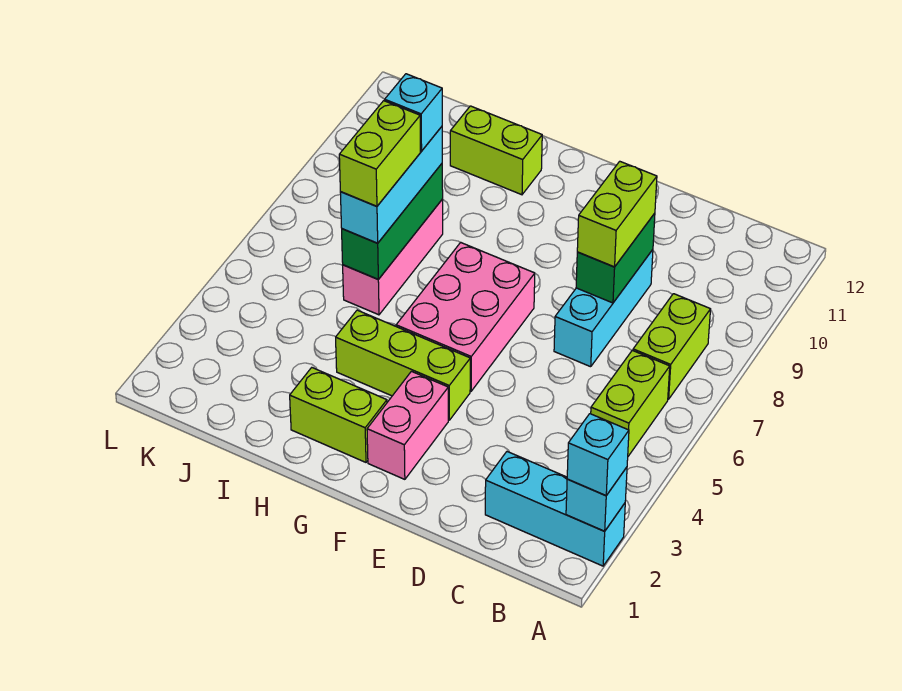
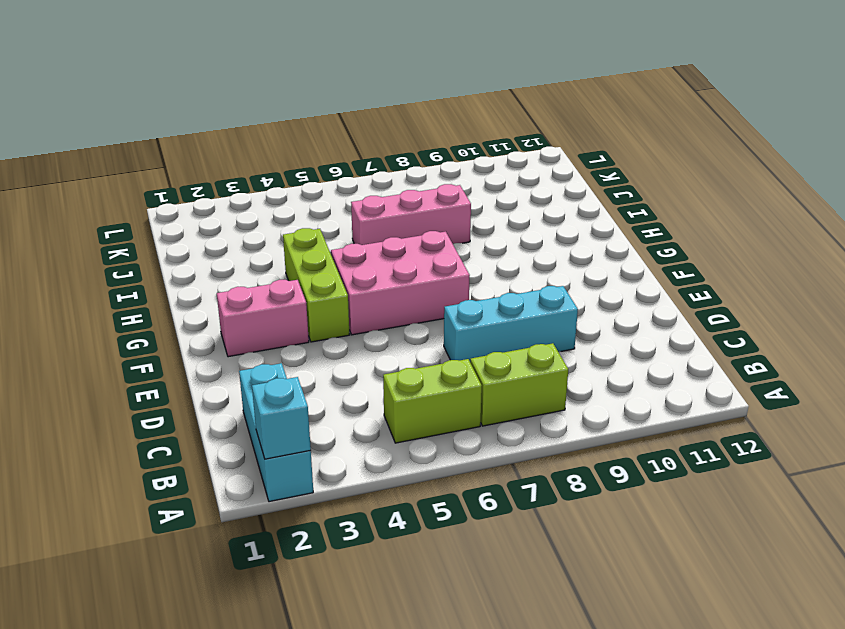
none -> lime brick G2:H2 level 1
none -> lime brick H11:I11 level 1
none -> green brick D8:D9 level 2

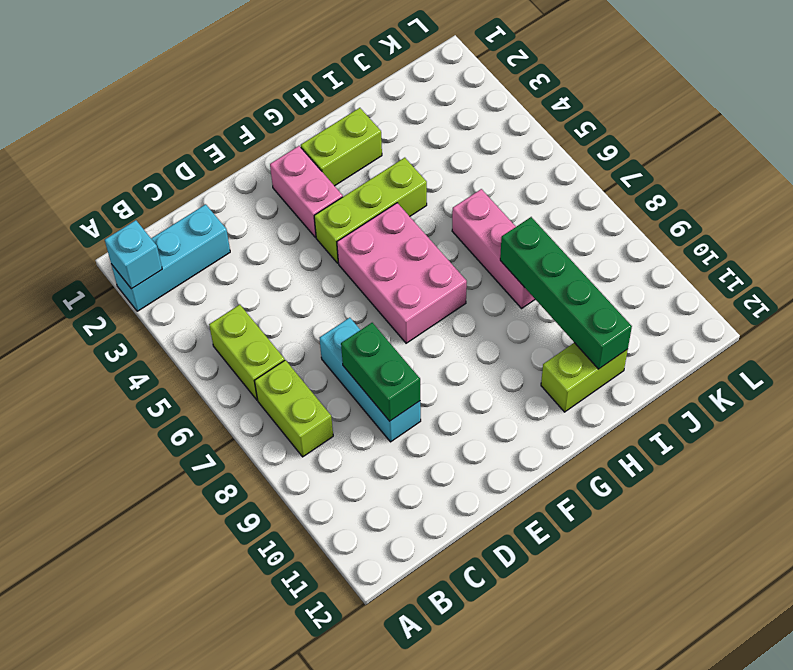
green brick I8:I11 level 2 -> green brick I6:I8 level 2
none -> cyan brick A2 level 3
none -> lime brick D8:D9 level 3
none -> cyan brick I6:I8 level 3

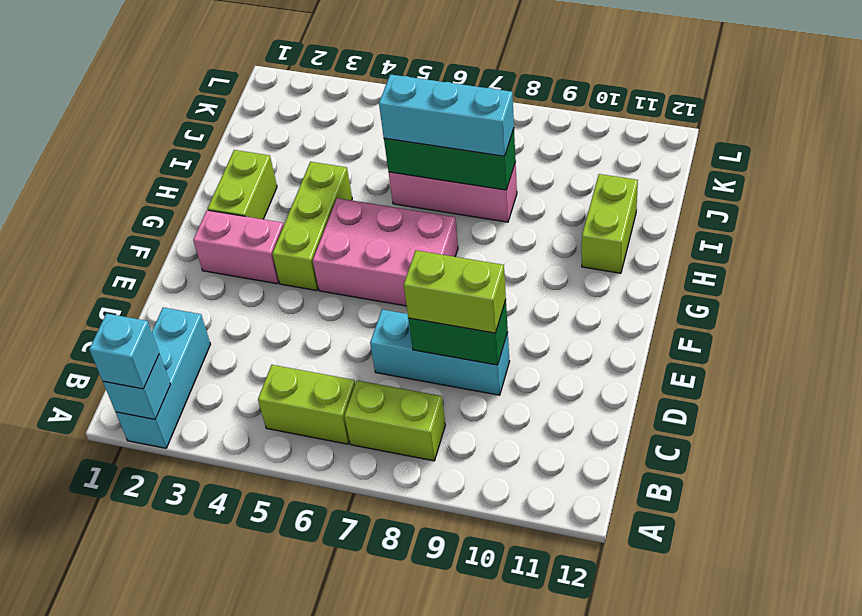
none -> lime brick I6:I7 level 4
none -> cyan brick I8 level 4

